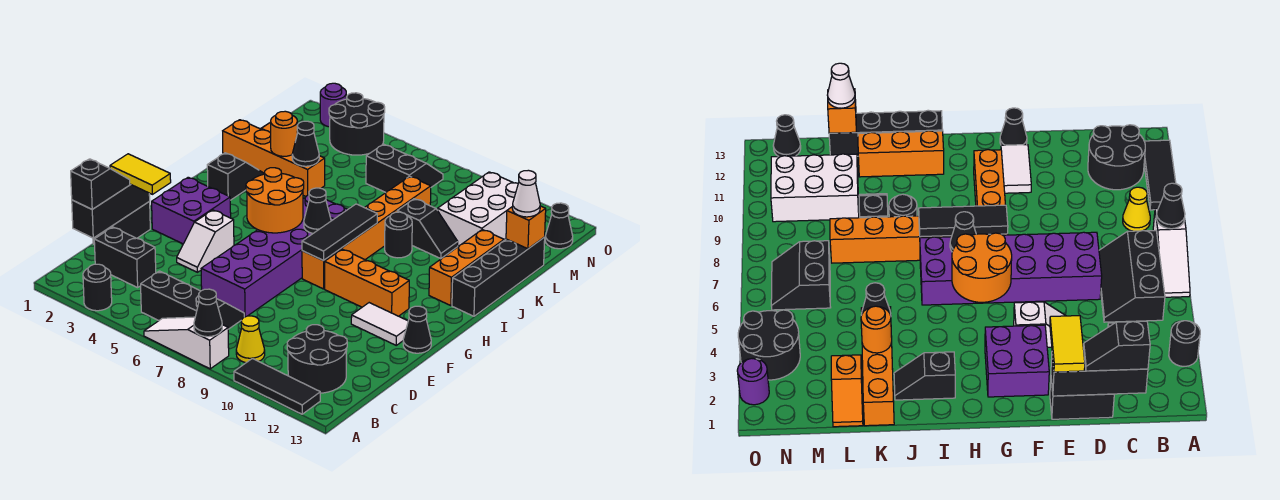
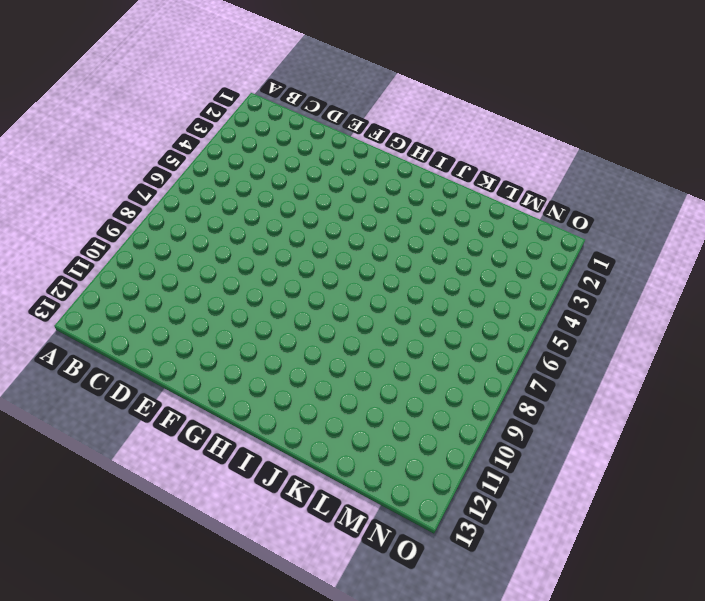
none -> black round brick A3 level 1
none -> white slope A6:A8 level 1 top 8
none -> black tile A10:A12 level 1
none -> black slope B5:C7 level 1 top B

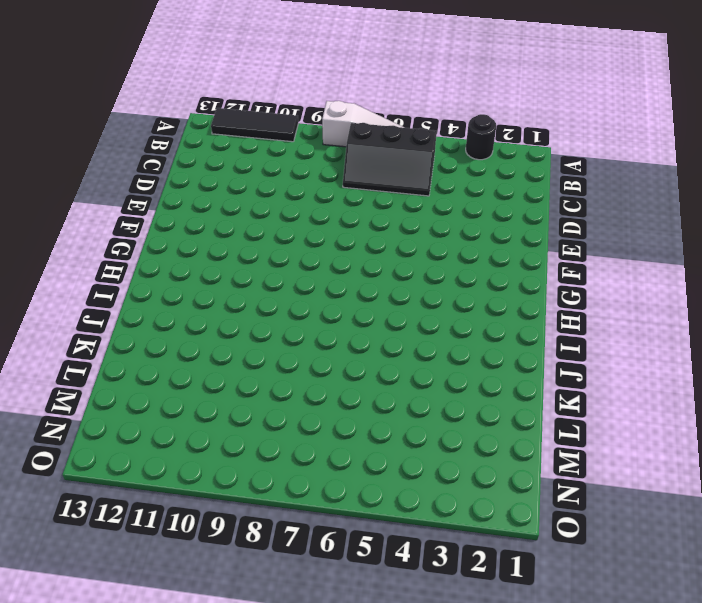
none -> yellow cone B9 level 1
none -> black round brick B11:C12 level 1
none -> black brick C2:C3 level 1
none -> black brick D1:E1 level 1

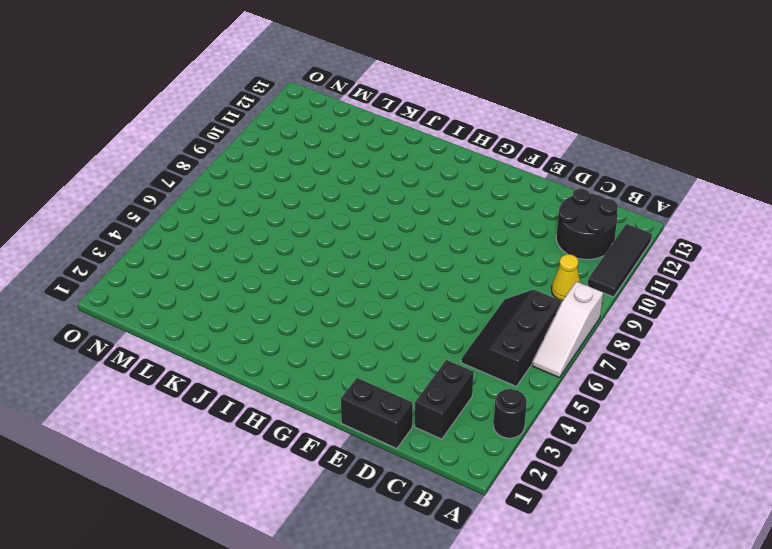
none -> purple brick D6:I7 level 1
none -> white slope E4:F4 level 1 top F
none -> purple brick F2:G3 level 1
none -> white tile F11:F12 level 1

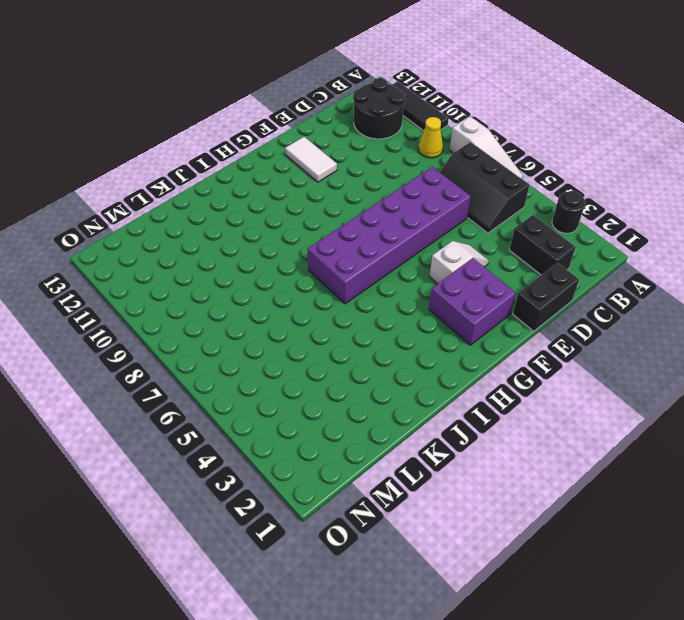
none -> black cone F13 level 1
none -> orange brick G8:L8 level 1
none -> orange brick G9:G11 level 1
none -> black slope I2:J2 level 1 top I

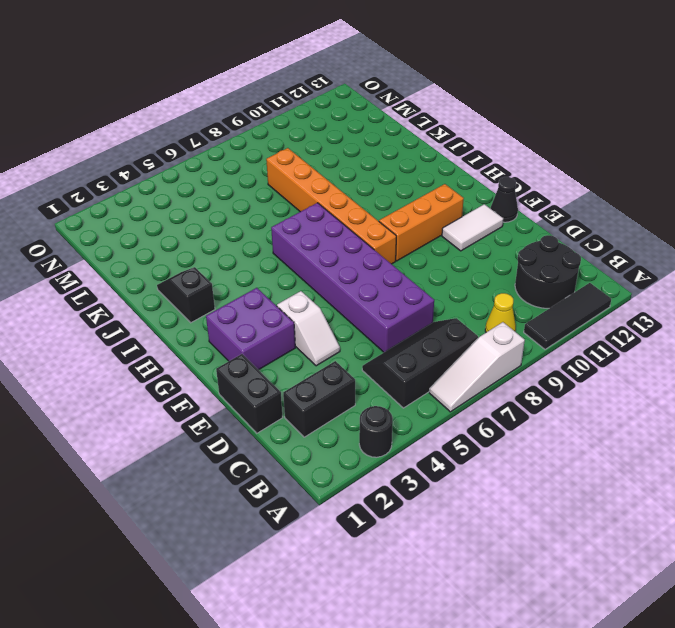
none -> orange brick I12:K12 level 1
none -> black brick I13:L13 level 1
none -> black round brick J9 level 1
none -> orange brick K1:K4 level 1

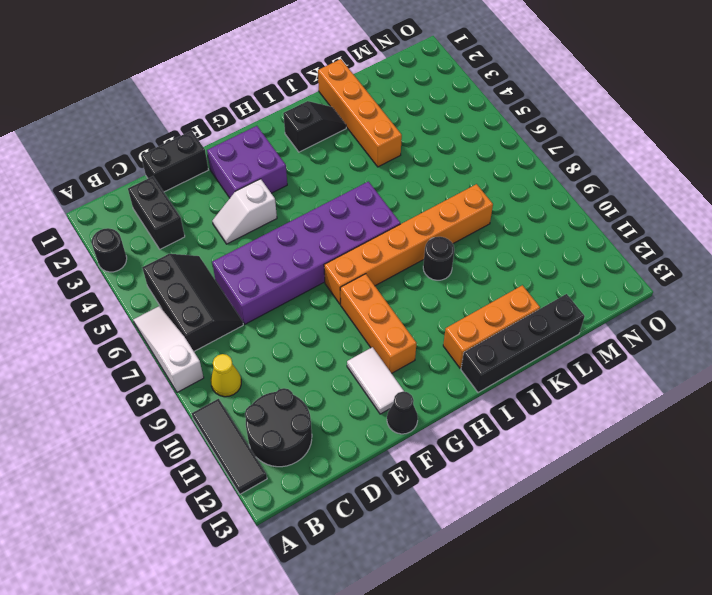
none -> black slope K9:K10 level 1 top 9
none -> orange slope L1:L2 level 1 top 2
none -> white brick L10:N11 level 1
none -> black slope M6:N7 level 1 top M

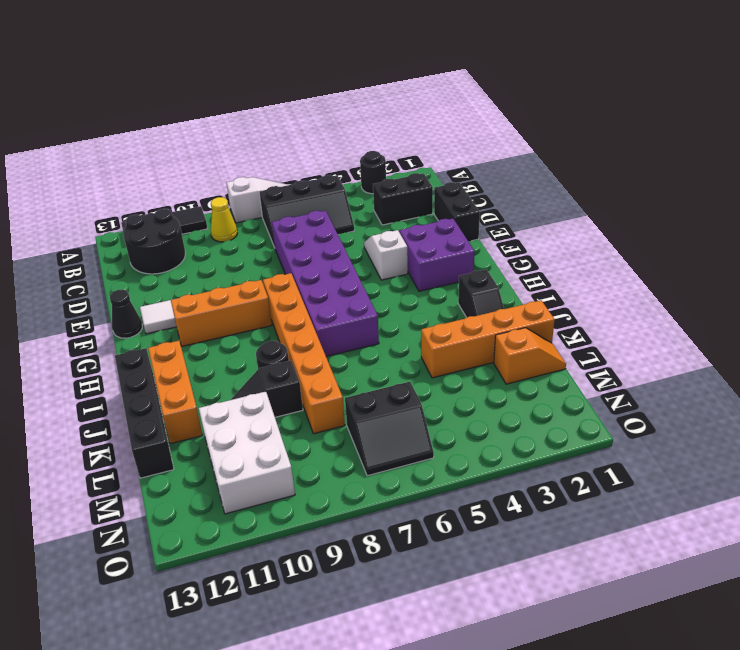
none -> black round brick N3:O4 level 1
none -> black cone N13 level 1
none -> purple round brick O2 level 1
none -> black cone A8 level 2

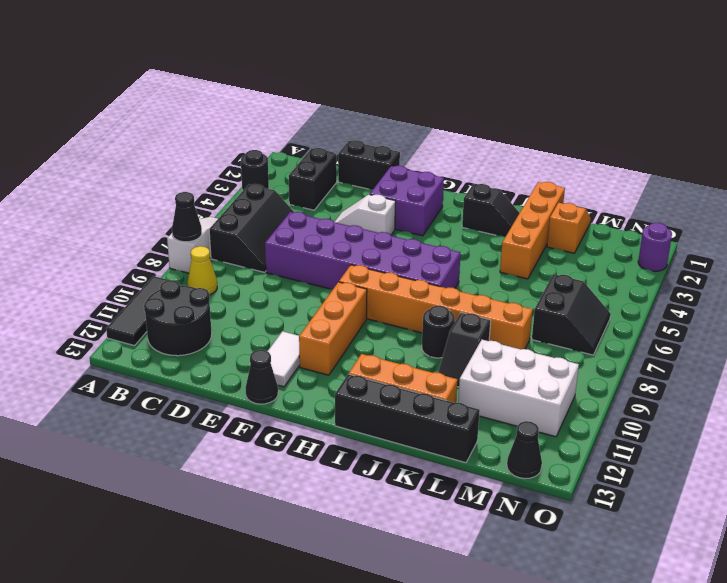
none -> black round brick N3:O4 level 1
none -> black brick C1:E1 level 2
none -> orange round brick G5:H6 level 2
none -> black tile G8:I8 level 2

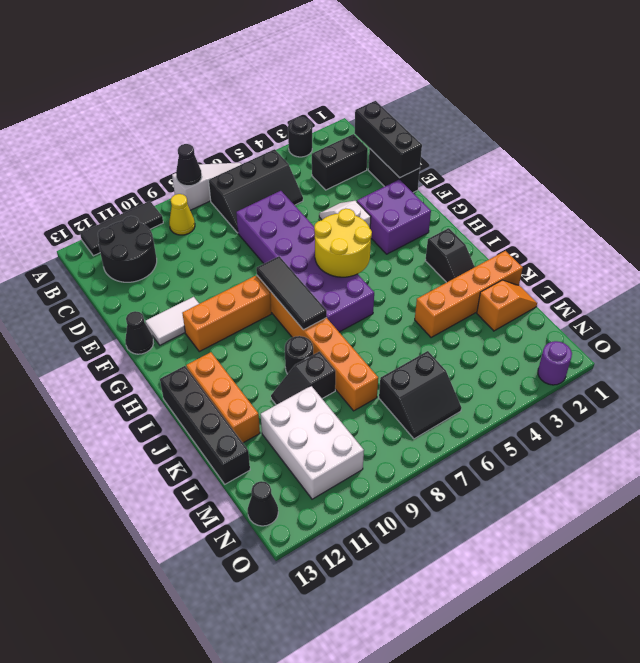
yellow round brick G5:H6 level 2 -> orange round brick G5:H6 level 2
none -> black round brick N3:O4 level 1
none -> black cone H7 level 2
none -> orange round brick K3 level 2
none -> black cone K4 level 2

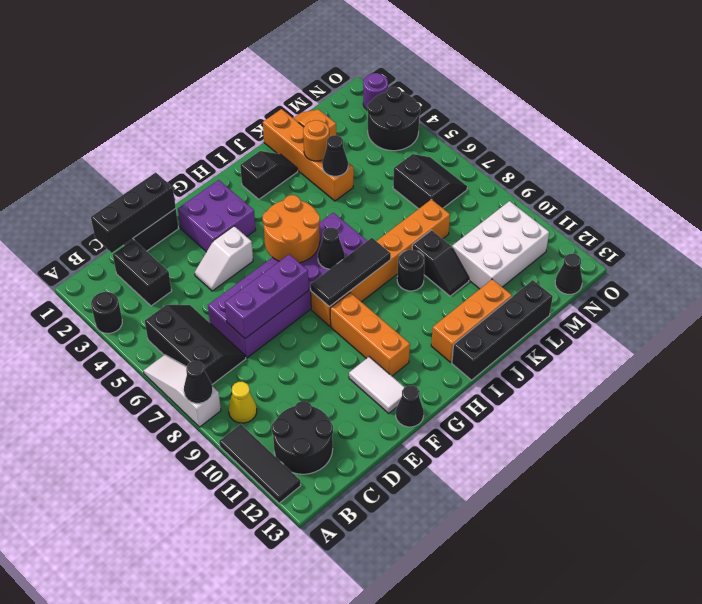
purple brick D7:F7 level 2 -> none
none -> orange brick L13 level 2
none -> black slope C1:D1 level 3 top C
none -> yellow tile E1:E2 level 3
none -> white cone L13 level 3

